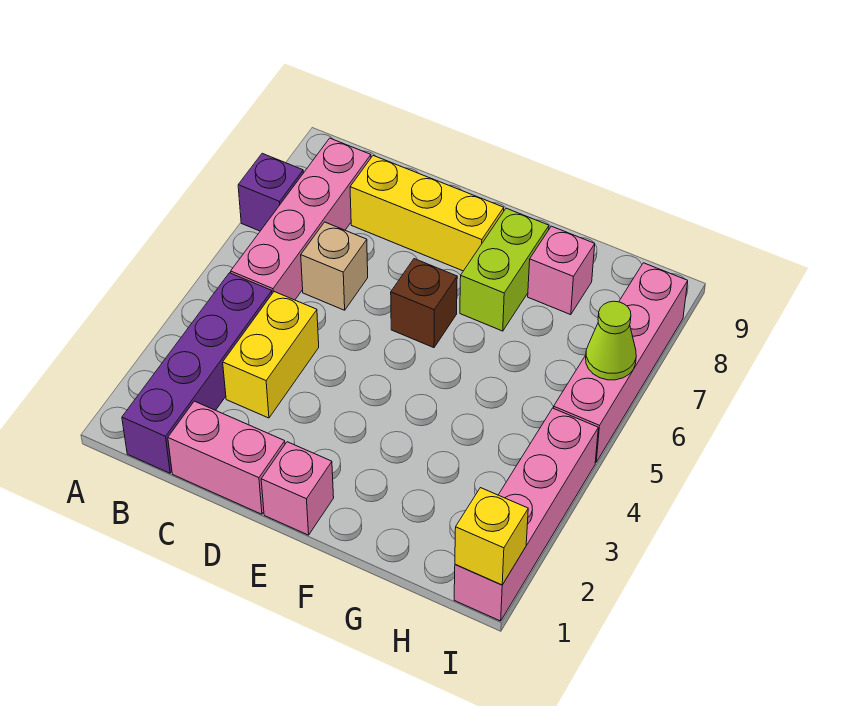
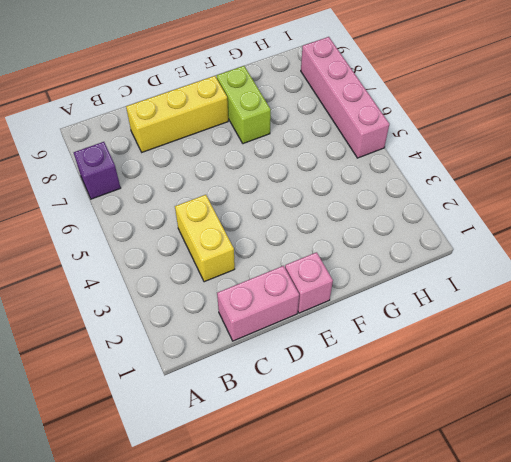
none -> purple brick B1:B4 level 1
none -> pink brick B5:B8 level 1
none -> tan brick C6 level 1

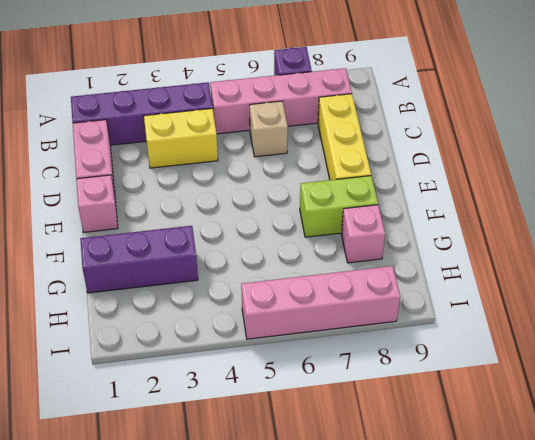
purple brick G1:G3 level 1 -> none
none -> brown brick E6 level 1
none -> pink brick I1:I4 level 1
none -> yellow brick I1 level 2

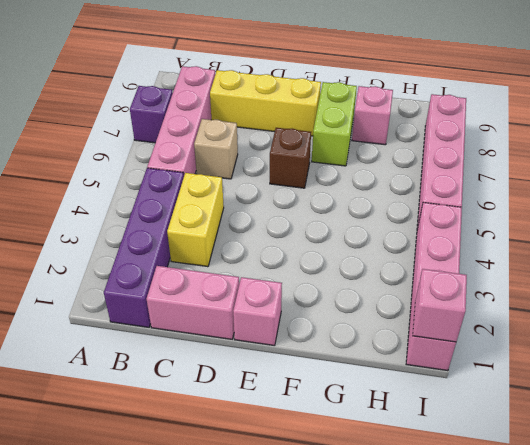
pink brick I1 level 2 -> yellow brick I1 level 2
none -> lime cone I6 level 2

